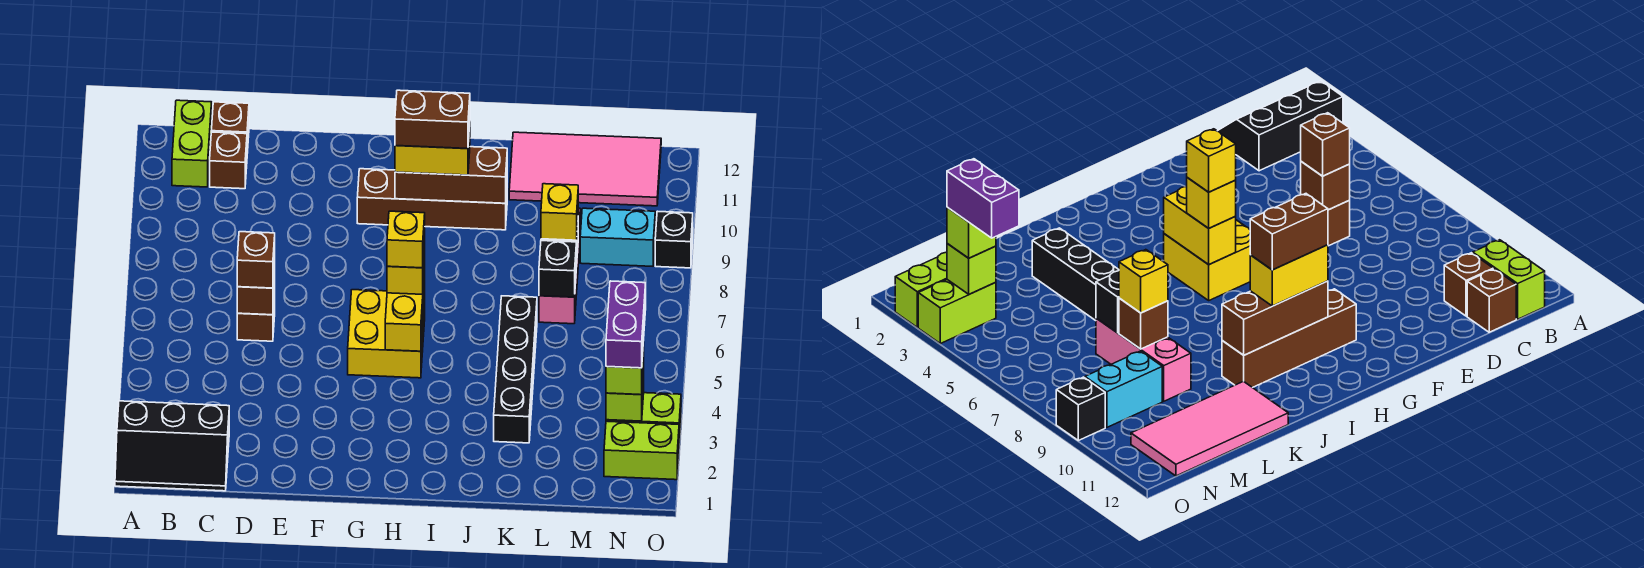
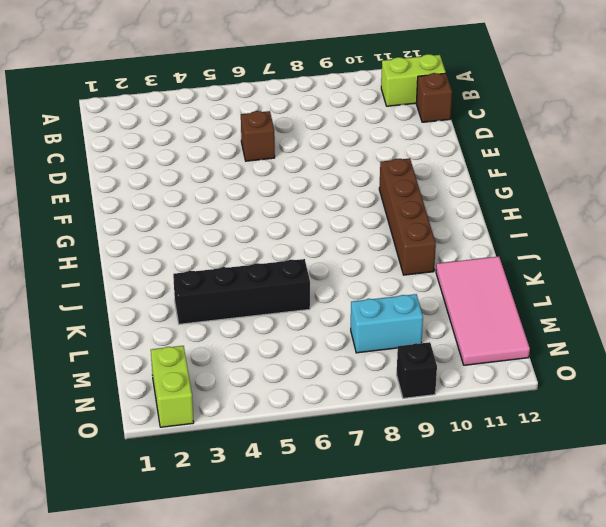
cyan brick M8:M9 level 1 -> cyan brick M9:N9 level 1
none -> black slope A1:C2 level 1 top 2
none -> brown brick C11 level 1
none -> yellow brick G5:H6 level 1

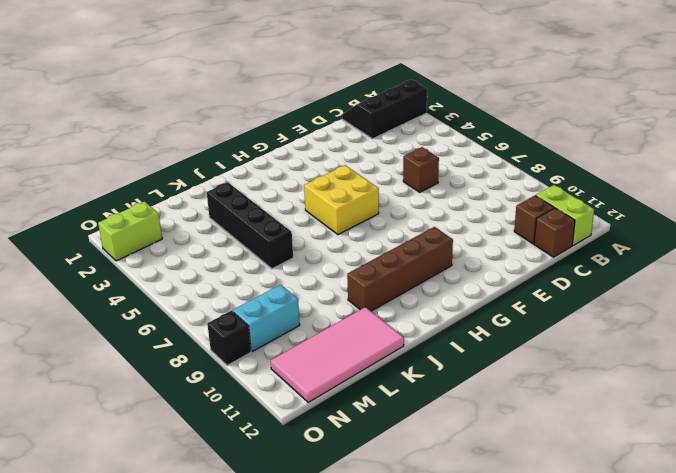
none -> pink brick L7:L9 level 1
none -> lime brick N3:O3 level 1
none -> brown brick D6 level 2

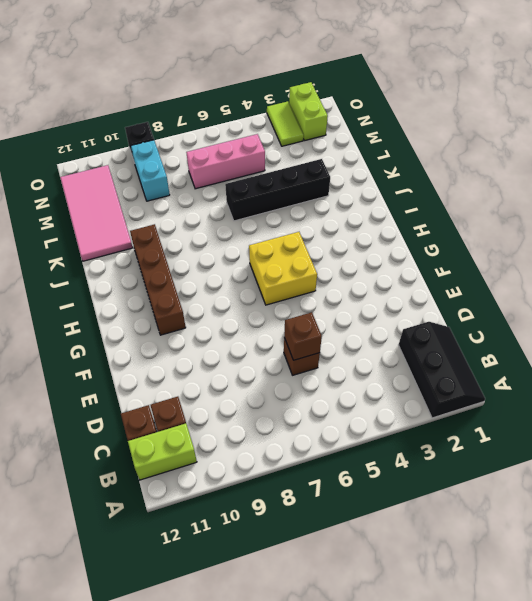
pink brick M5:M7 level 1 -> pink brick L7:L9 level 1
lime tile N3:O3 level 1 -> lime brick N3:O3 level 1
none -> yellow brick H5:H6 level 2
none -> brown brick H10:J10 level 2
none -> black brick L7 level 2

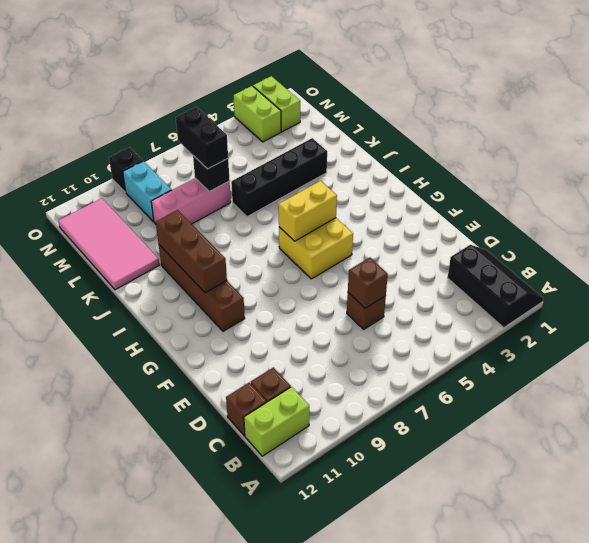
black brick L7:M7 level 3 -> none
none -> brown brick L8 level 2
none -> lime brick N3 level 2
none -> brown brick D6 level 3

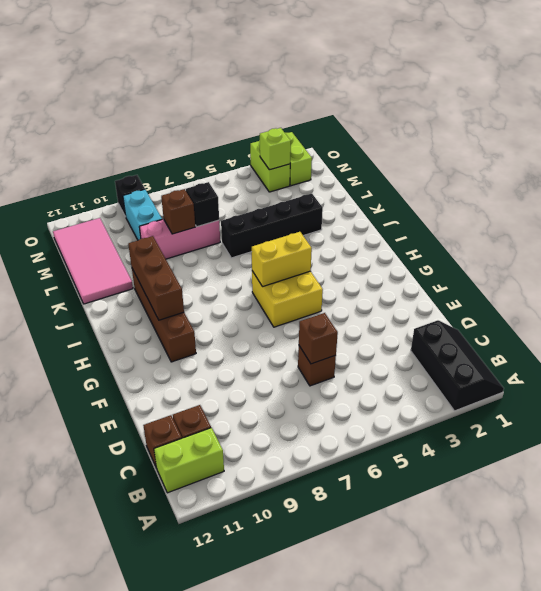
none -> brown brick D6 level 3
none -> yellow brick H6 level 3
none -> yellow brick H10:I10 level 3

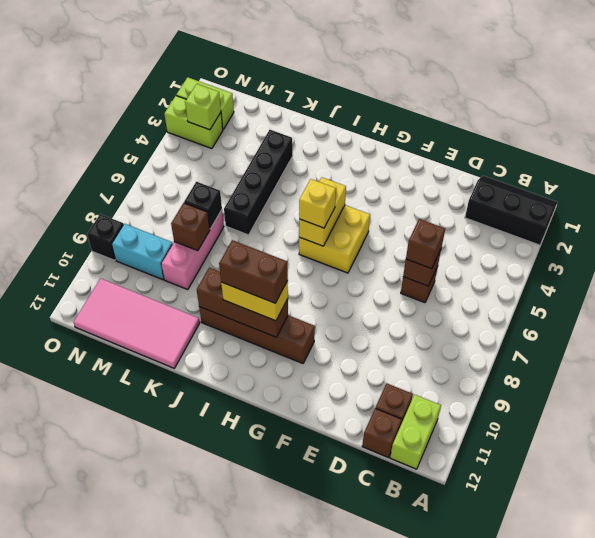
none -> yellow brick L8 level 3
none -> lime brick N3 level 3
none -> yellow brick H6 level 4

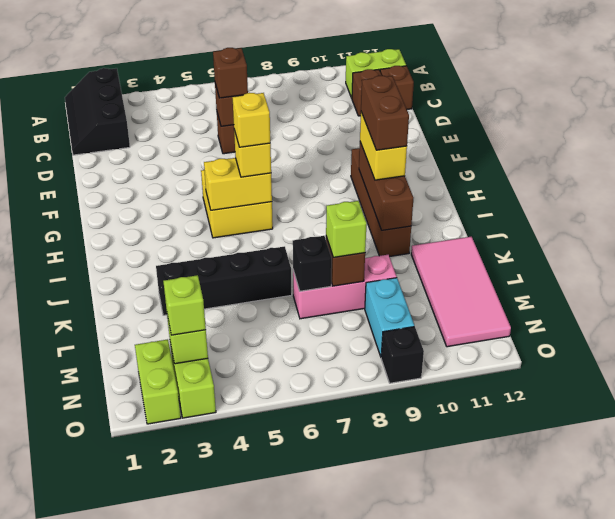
lime brick L8 level 3 -> yellow brick L8 level 3
none -> purple brick N3:N4 level 4

